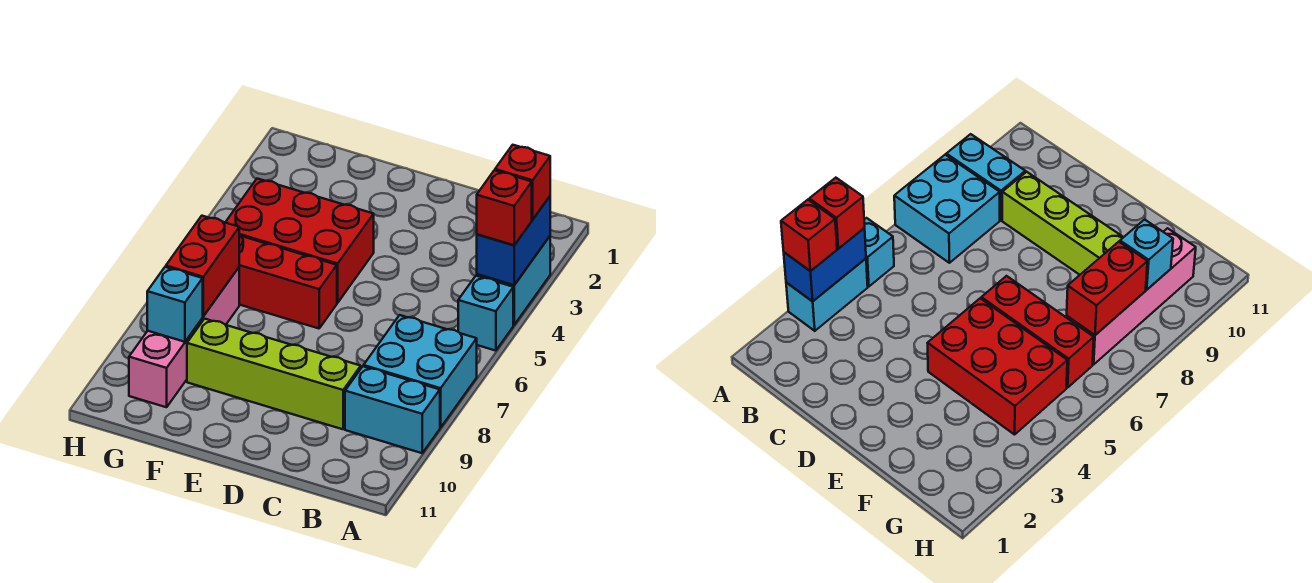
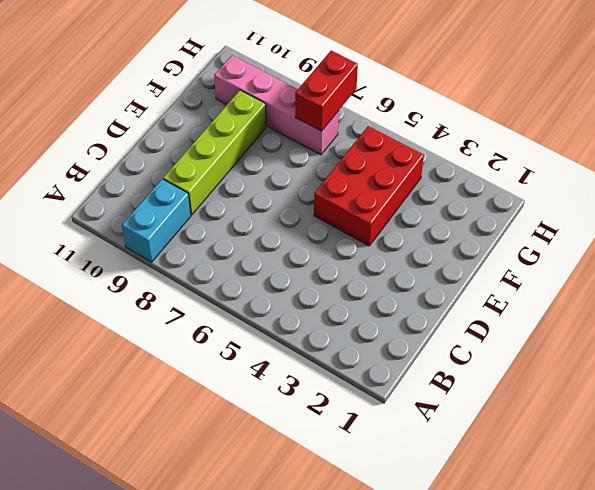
red brick G7:H7 level 2 -> red brick G7:G8 level 2
none -> cyan brick A3:A4 level 1
none -> cyan brick A5 level 1
none -> cyan brick A7:B8 level 1

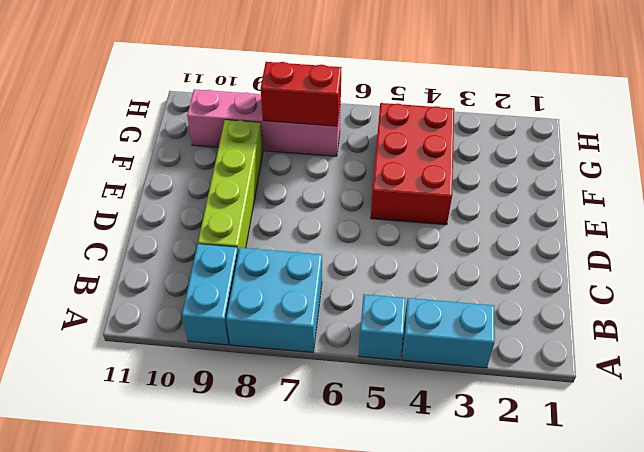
none -> red brick E6:G6 level 1
none -> blue brick A3:A4 level 2
none -> cyan brick G9 level 2

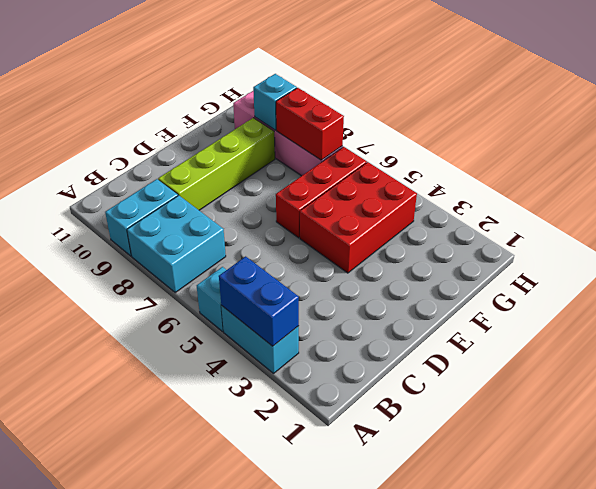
none -> red brick A3 level 3
none -> red brick A4 level 3

